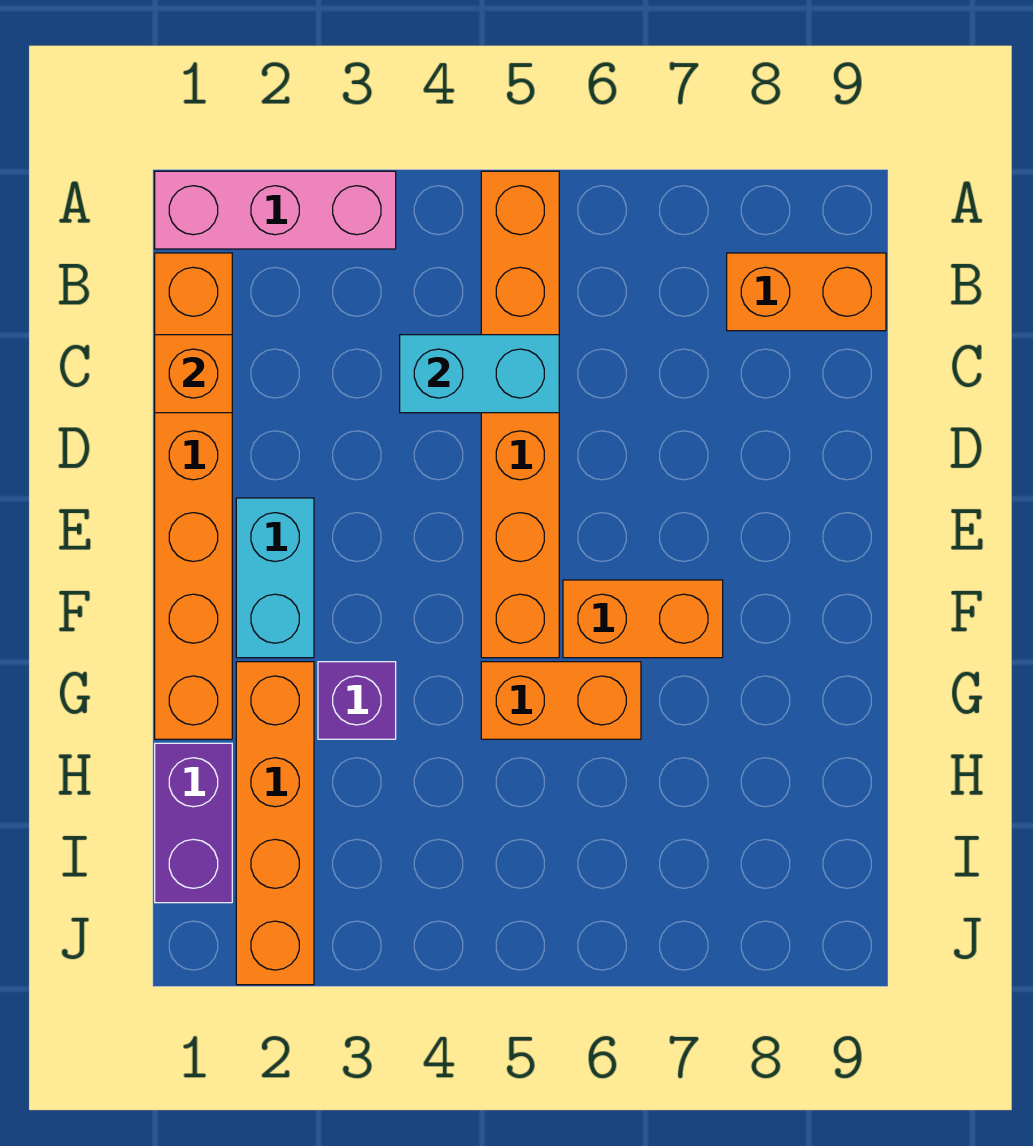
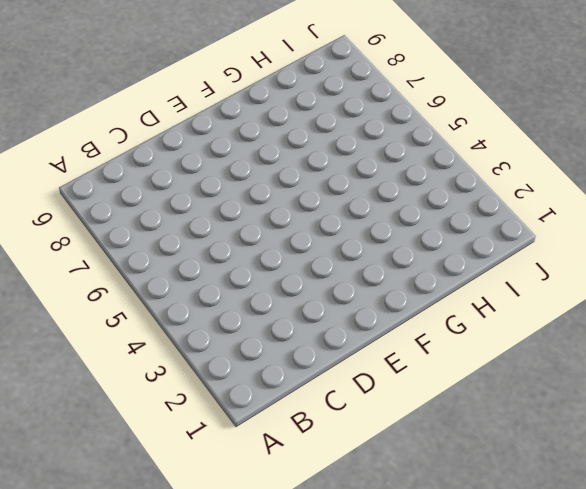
none -> pink brick A1:A3 level 1
none -> orange brick A5:F5 level 1
none -> orange brick B1:G1 level 1

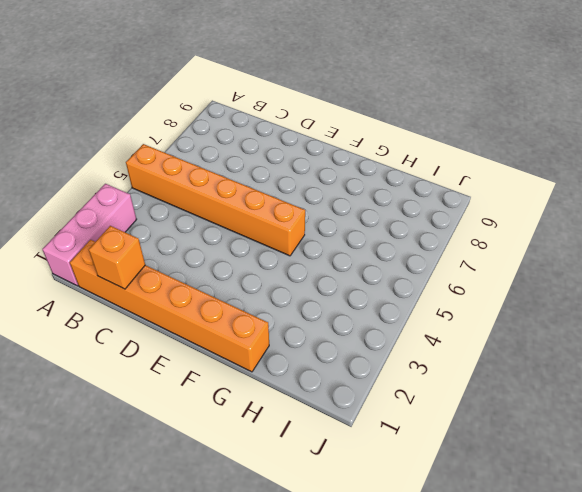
none -> orange brick B8:B9 level 1
none -> cyan brick E2:F2 level 1
none -> orange brick F6:F7 level 1

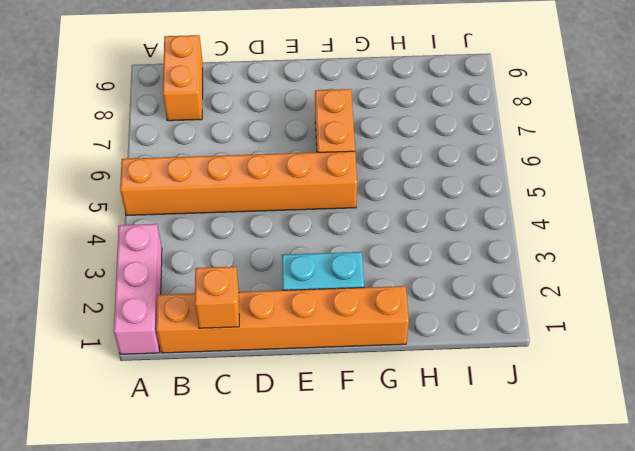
none -> orange brick G2:J2 level 1
none -> purple brick G3 level 1
none -> orange brick G5:G6 level 1

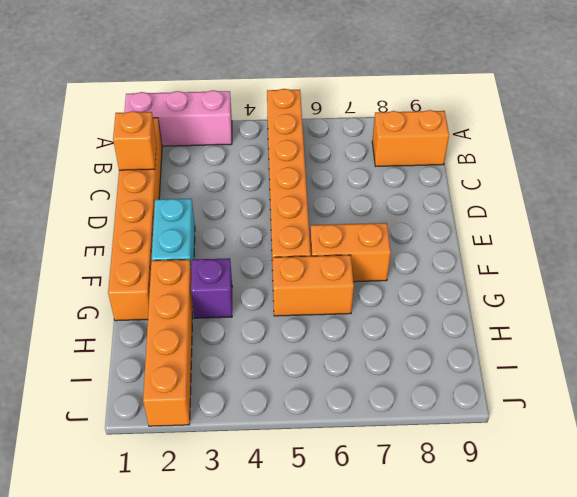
none -> purple brick H1:I1 level 1
none -> cyan brick C4:C5 level 2

